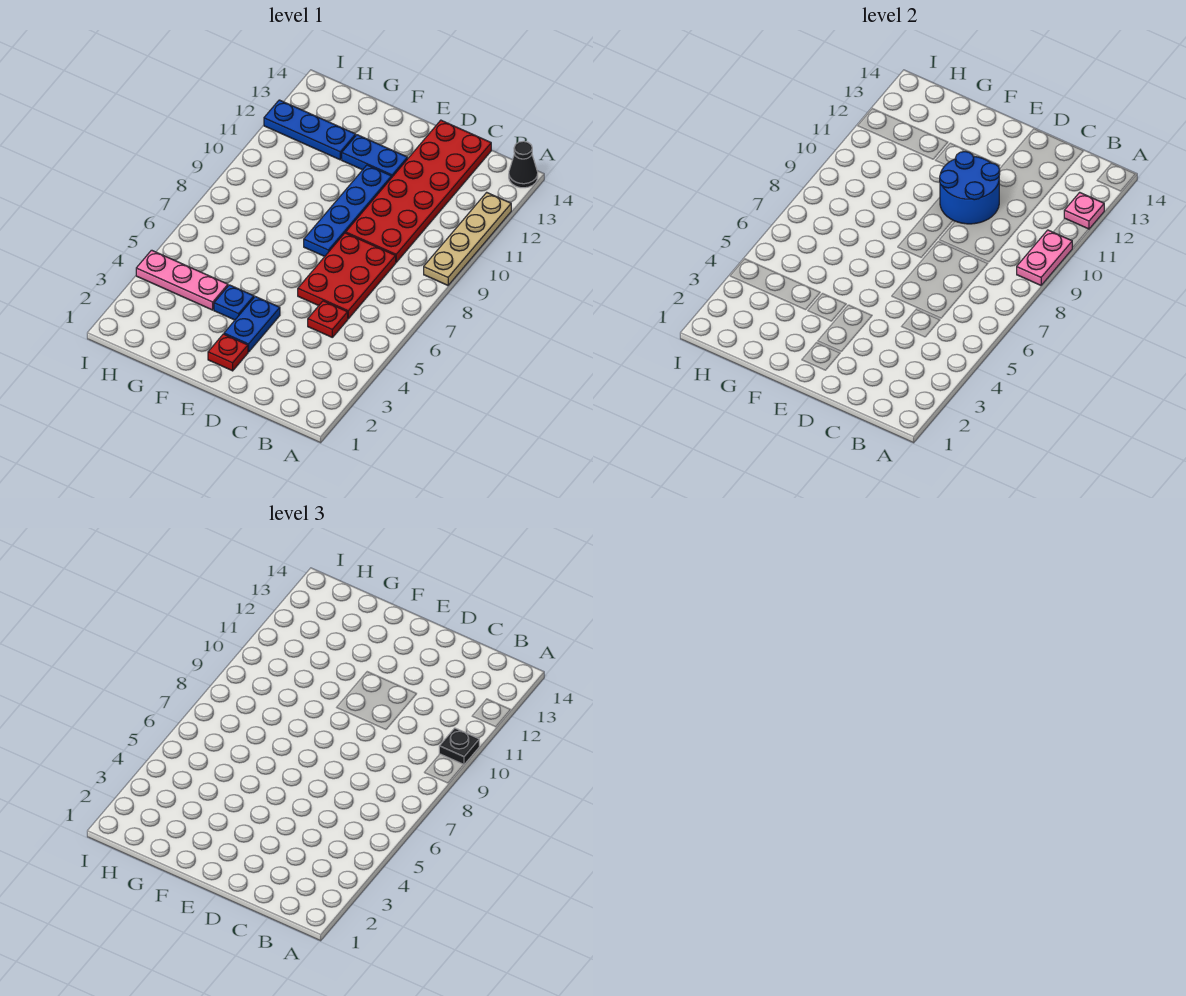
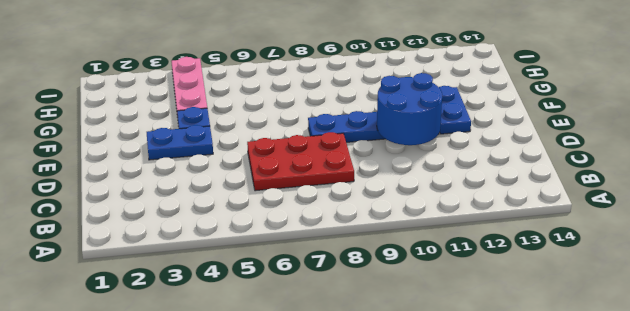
none -> tan plate A9:A12 level 1
none -> black cone A14 level 1
none -> red plate C5 level 1

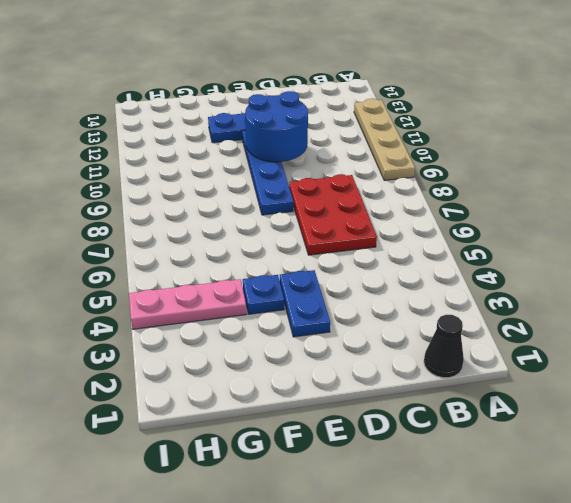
black cone B1 level 1 -> black cone A14 level 1
none -> red plate C5 level 1
none -> red plate C9:D14 level 1
none -> red plate E2 level 1

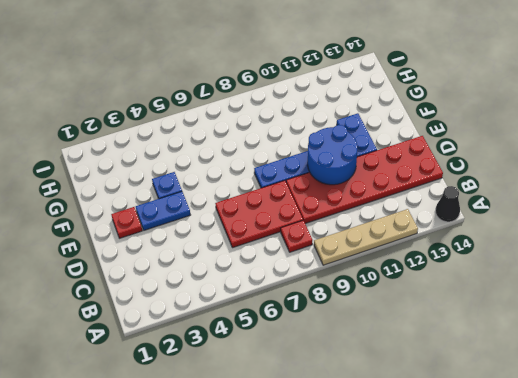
red plate B8 level 1 -> red plate C5 level 1
none -> pink plate G4:I4 level 1
none -> blue plate G12:I12 level 1
none -> pink plate A9:A10 level 2

